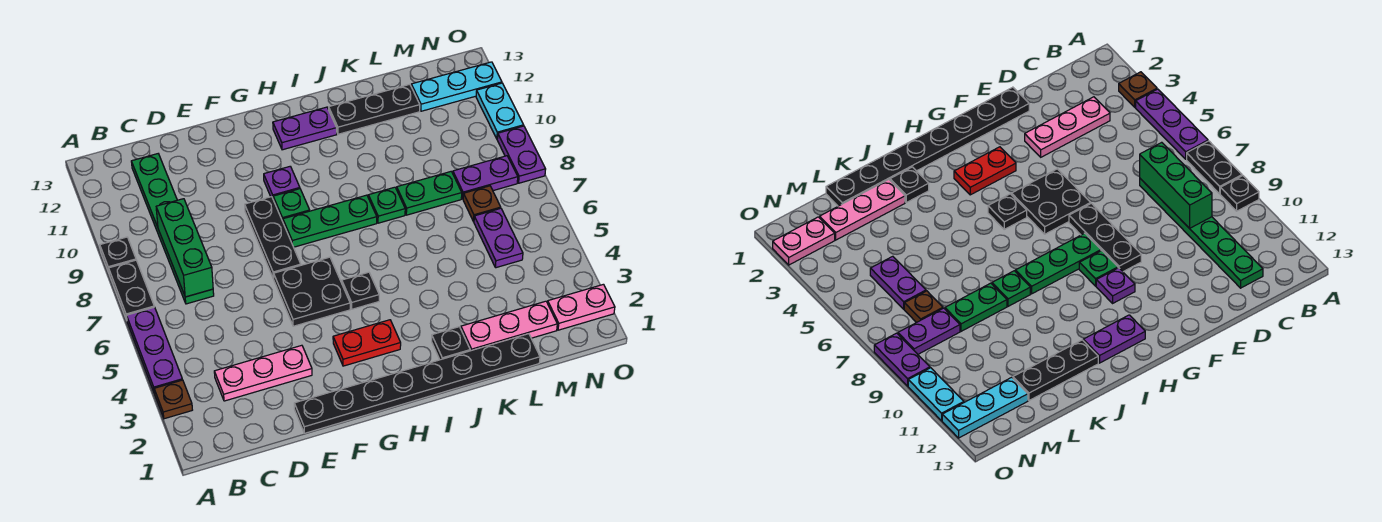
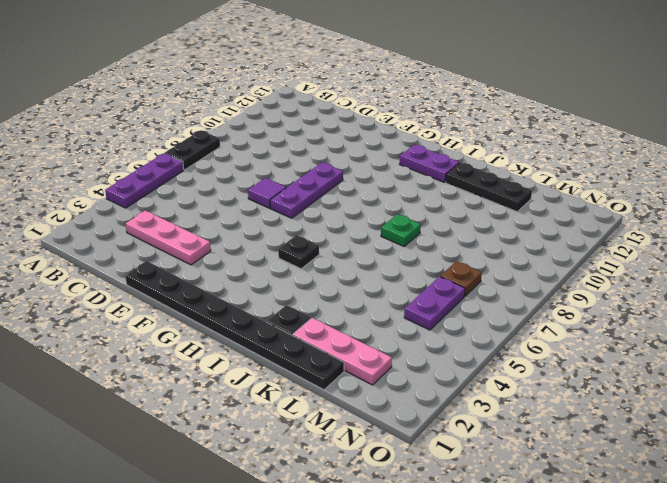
purple tile E7 level 1 -> none
purple plate F7:F9 level 1 -> black plate F7:F9 level 1
none -> brown plate A3 level 1
none -> black plate A9 level 1
none -> green plate C7:C12 level 1

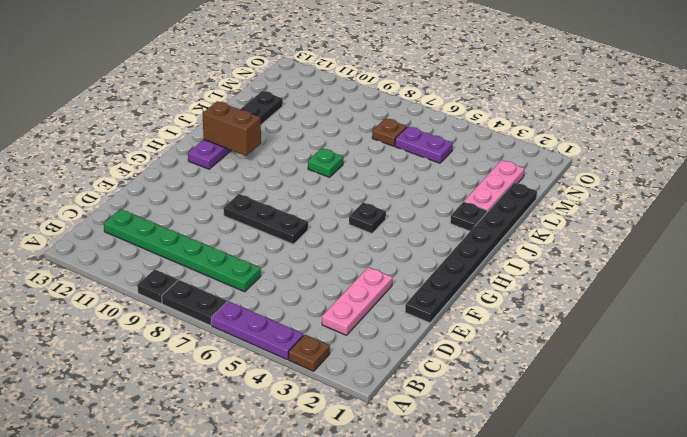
brown brick I11:I12 level 2 -> none
none -> black plate F5:G6 level 1
none -> red plate G3:H3 level 1
none -> green plate G8:I8 level 1

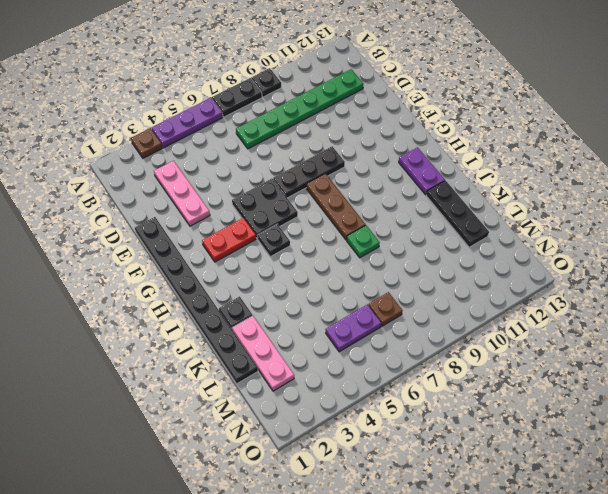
red plate G3:G4 level 1 -> red plate G3:H3 level 1
brown plate G8:I8 level 1 -> green plate G8:I8 level 1
none -> green plate G9 level 1
none -> purple plate G10 level 1
none -> green plate K8:L8 level 1

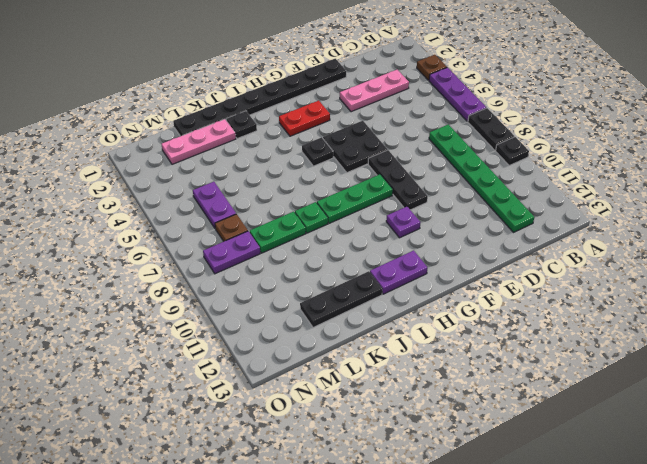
none -> green plate G9 level 1
none -> cyan plate M12:O12 level 1
none -> pink plate N2:O2 level 1

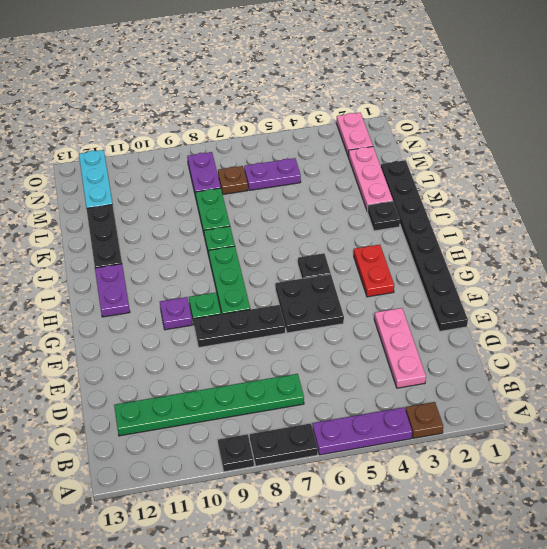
none -> purple plate O8:O9 level 1
none -> cyan plate O10:O11 level 1
none -> green brick C7:C9 level 2

